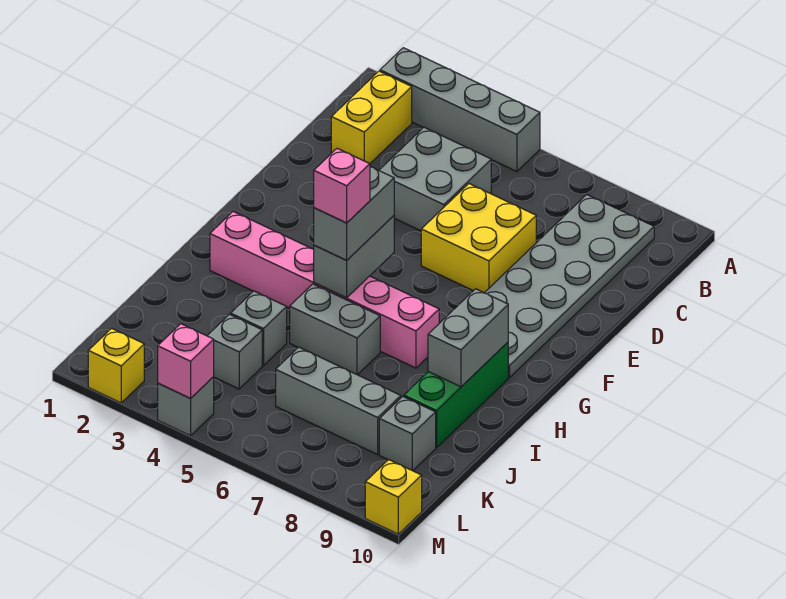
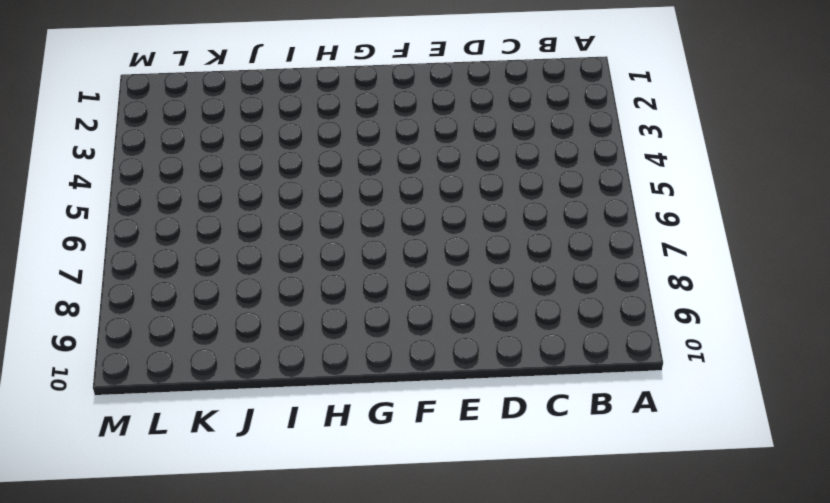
none -> grey brick A2:A5 level 1
none -> yellow brick B2:C2 level 1
none -> grey plate B8:G9 level 1

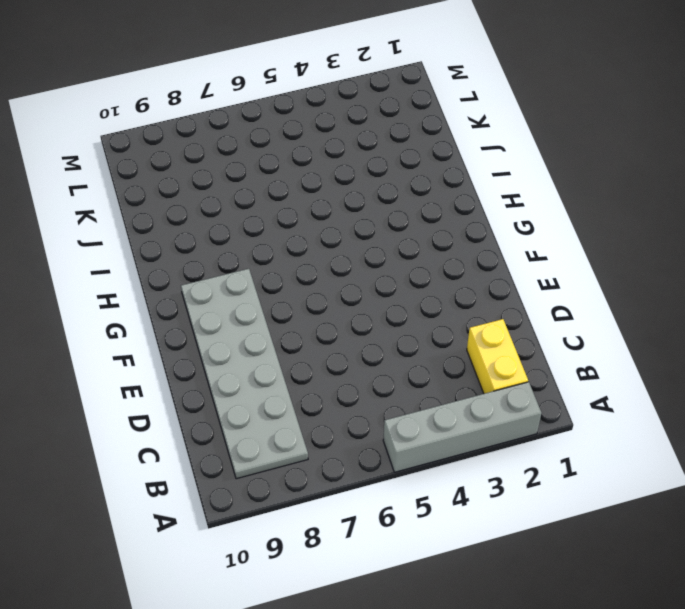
none -> grey brick C4:D5 level 1
none -> yellow brick D6:E7 level 1
none -> pink brick H2:H7 level 1

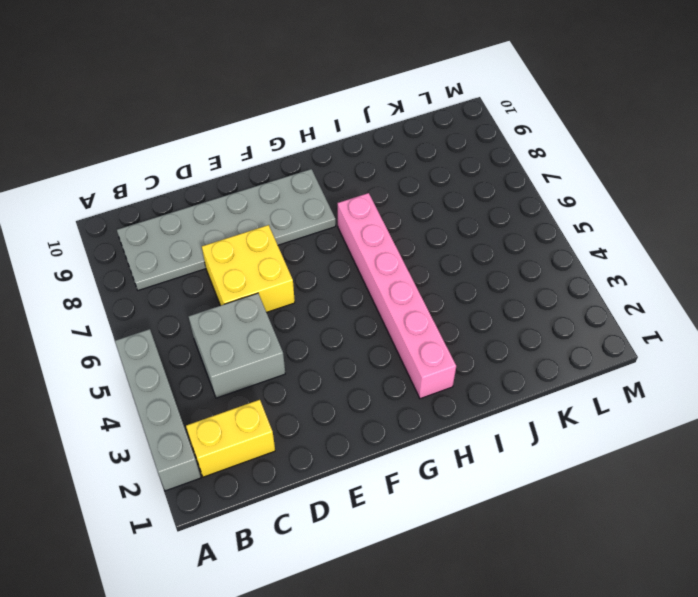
none -> green brick H9:J9 level 1
none -> grey brick I5:I6 level 1
none -> grey brick J4 level 1

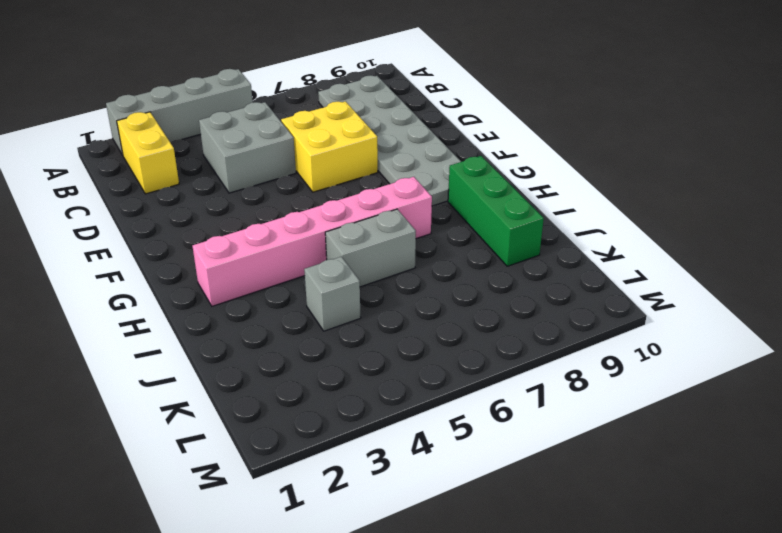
none -> grey brick K4 level 1
none -> grey brick K6:K8 level 1
none -> grey brick K9 level 1

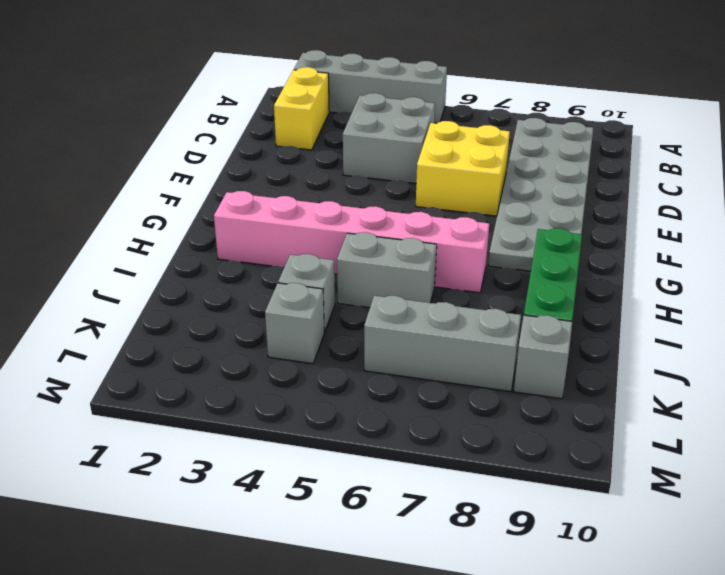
none -> yellow brick M2 level 1
none -> grey brick M4 level 1
none -> yellow brick M10 level 1

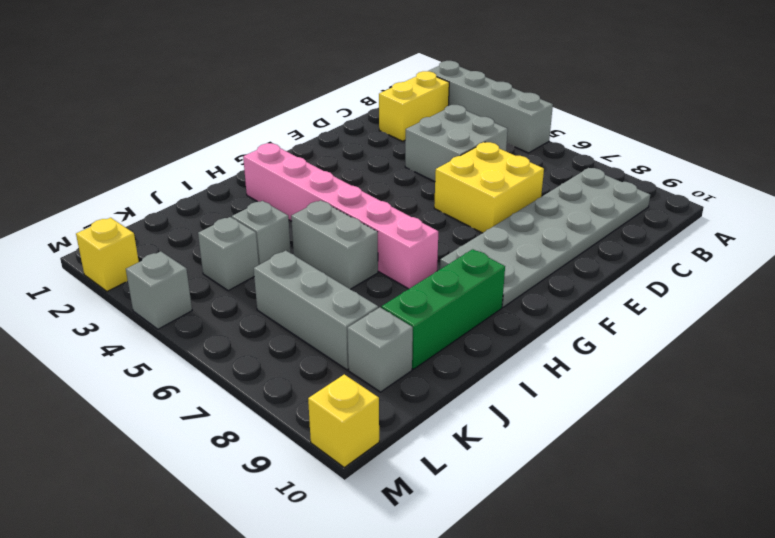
none -> grey brick G5:H5 level 2
none -> grey brick H9:I9 level 2
none -> pink brick M4 level 2

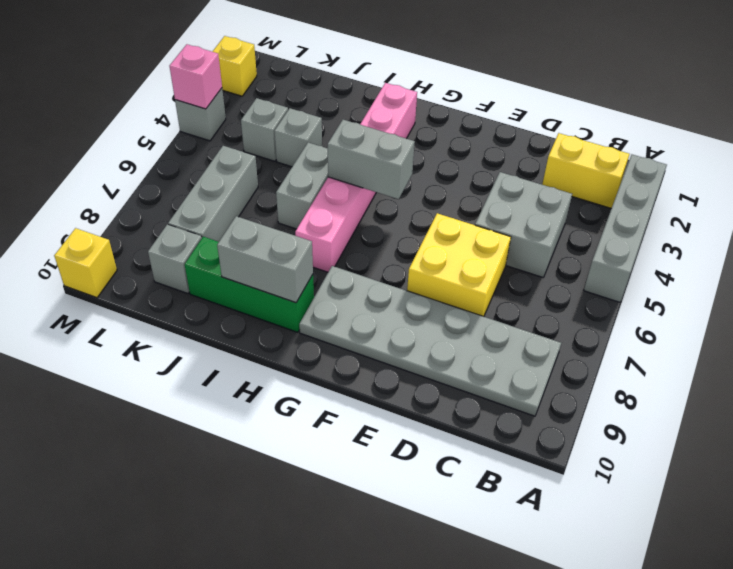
none -> grey brick G5:H5 level 3
none -> pink brick H5 level 4

